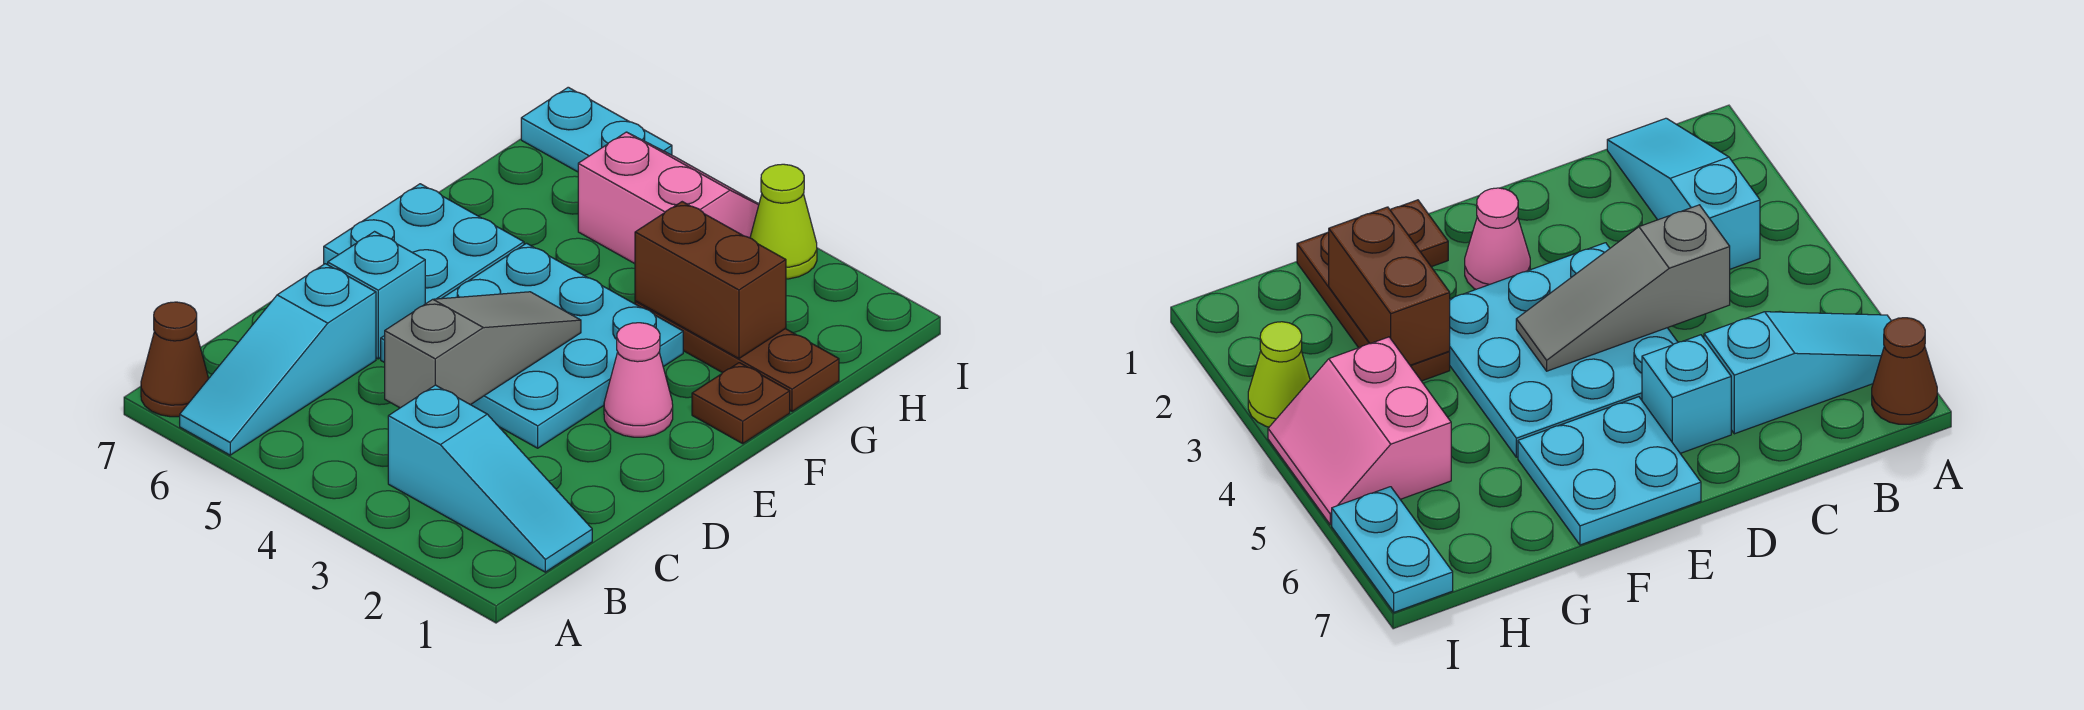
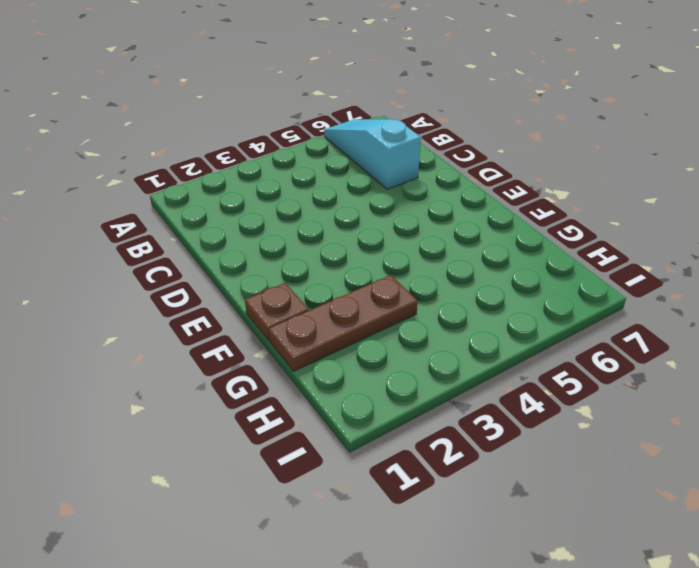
none -> brown cone A7 level 1
none -> cyan slope B1:B3 level 1 top 3
none -> cyan plate D3:F5 level 1

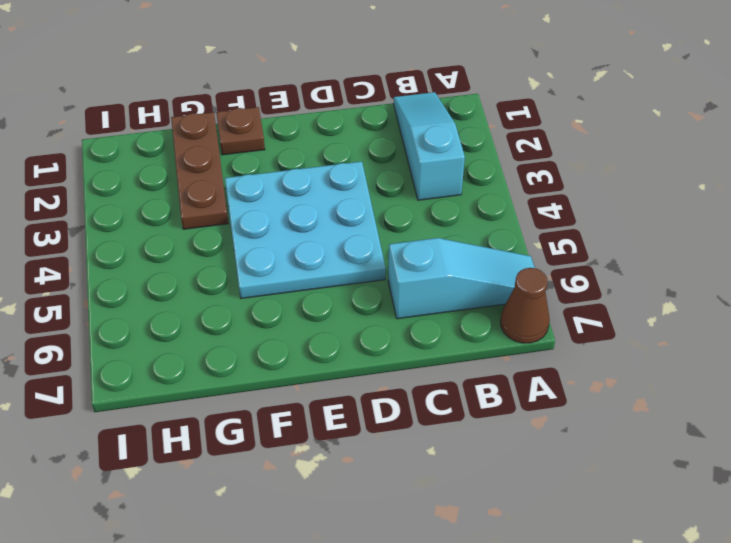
none -> cyan brick D6 level 1
none -> pink cone E2 level 1
none -> cyan plate E6:F7 level 1

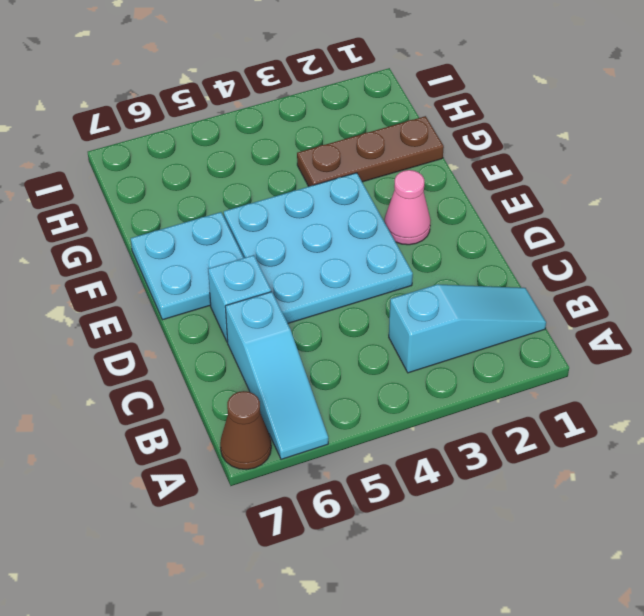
none -> brown plate F1 level 1
none -> pink slope H4:I5 level 1 top H
none -> lime cone I3 level 1

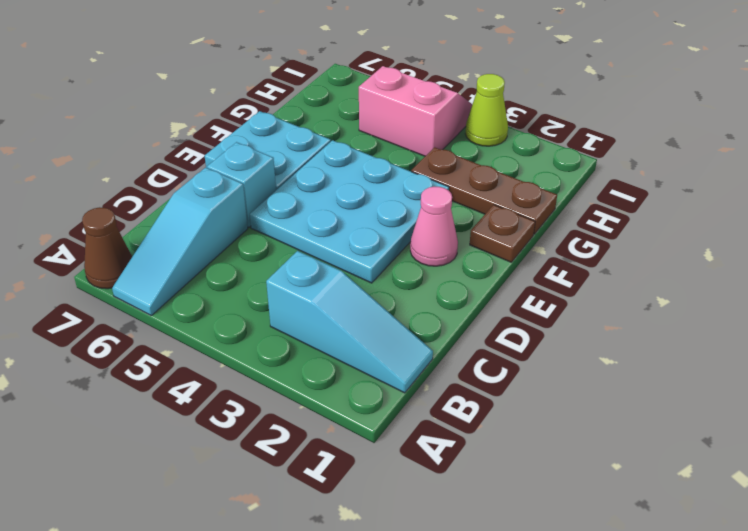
none -> cyan plate I6:I7 level 1
none -> grey slope C4:E4 level 2 top C
none -> brown brick G2:G3 level 2

